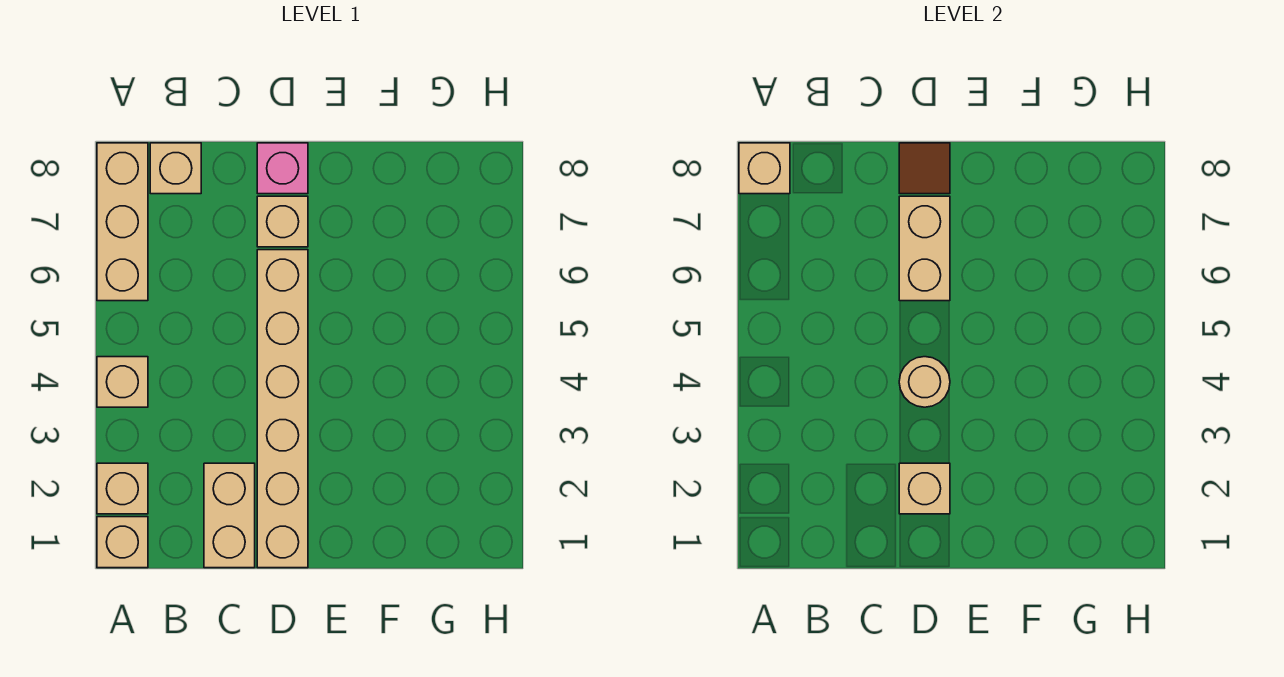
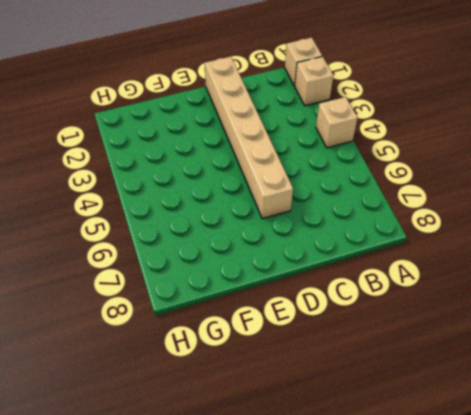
none -> tan brick A6:A8 level 1
none -> tan brick B8 level 1
none -> tan brick C1:C2 level 1

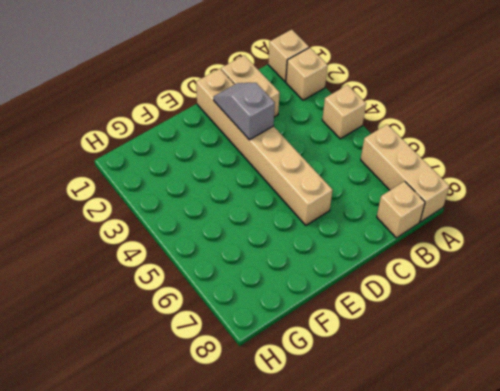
grey slope D2:D3 level 2 top 3 -> tan brick D2 level 2
none -> tan brick D7 level 1
none -> pink brick D8 level 1
none -> tan brick A8 level 2

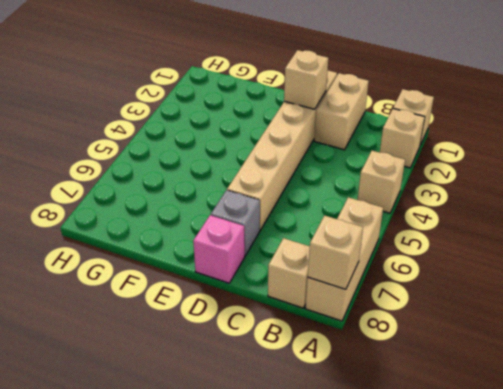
grey brick D7 level 1 -> tan brick D7 level 1
none -> tan round brick D4 level 2
none -> tan brick D6:D7 level 2
none -> brown tile D8 level 2

